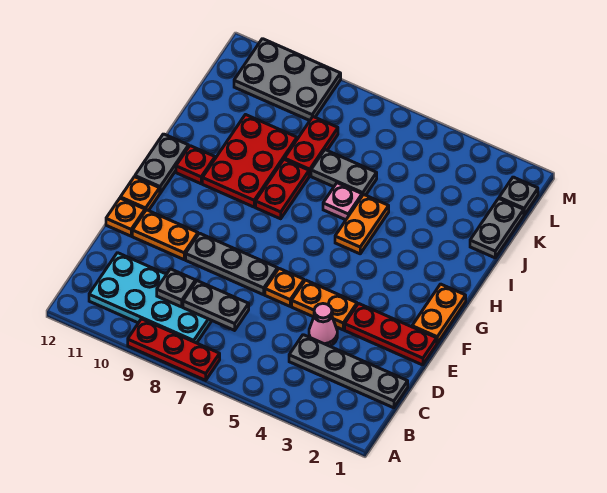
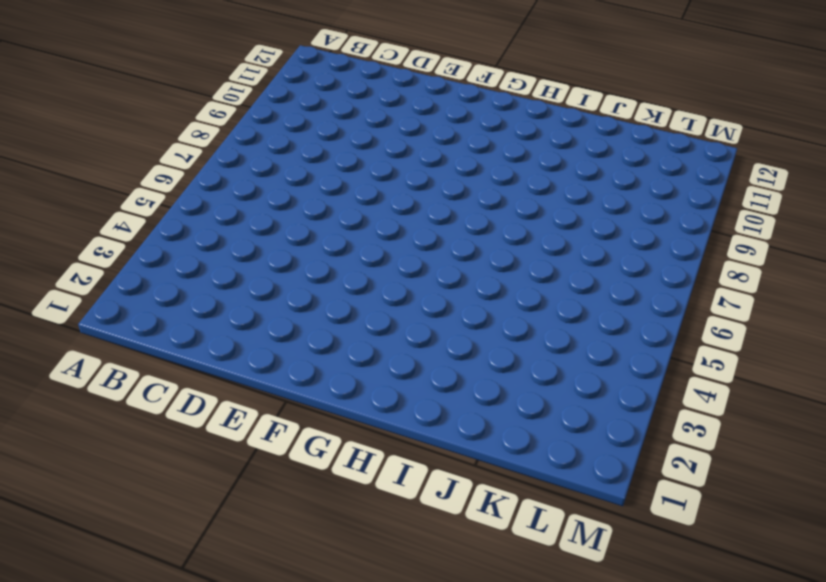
none -> red plate A7:A9 level 1
none -> cyan plate B8:C11 level 1
none -> grey plate C1:C4 level 1

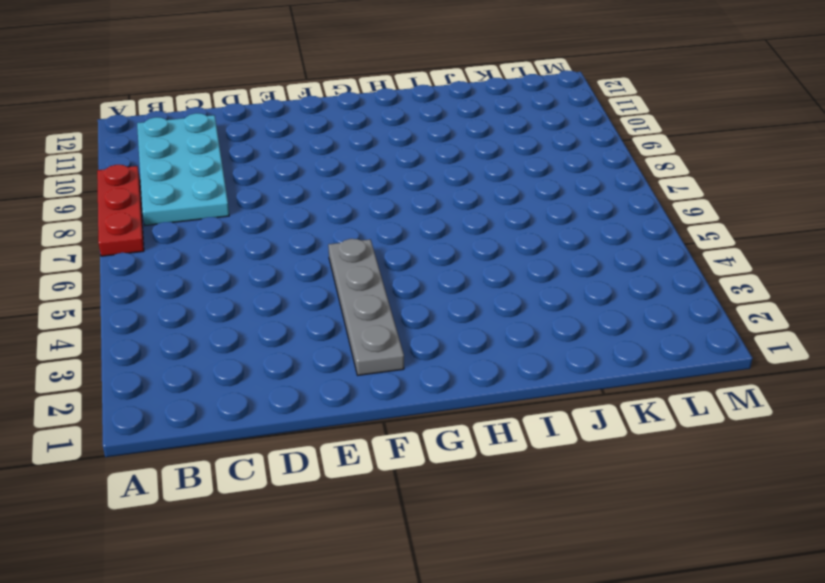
grey plate F2:F5 level 1 -> grey plate C1:C4 level 1
none -> pink cone D4 level 1
none -> red plate E1:E3 level 1
none -> orange plate E4:E5 level 1

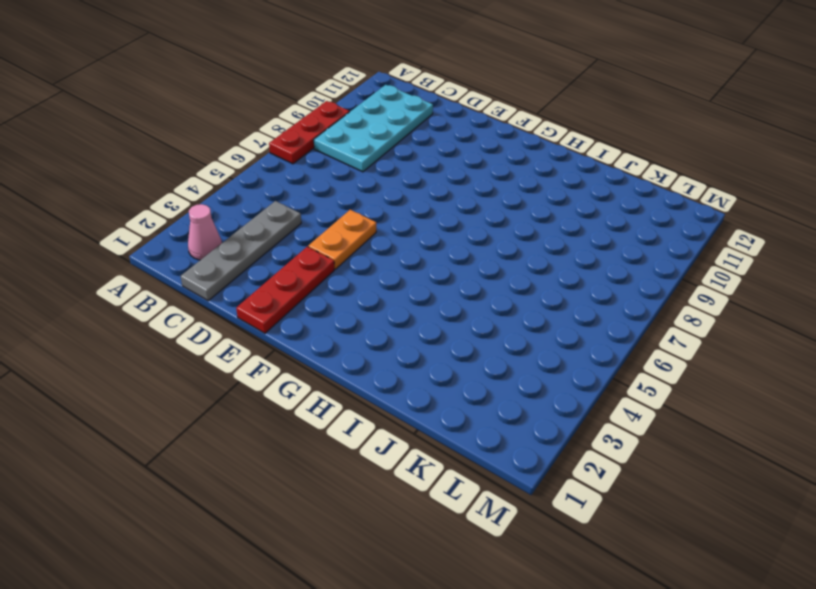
pink cone B2 level 1 -> pink cone D4 level 1
none -> orange plate E6 level 1
none -> grey plate E7:E9 level 1
none -> orange plate E10:E11 level 1

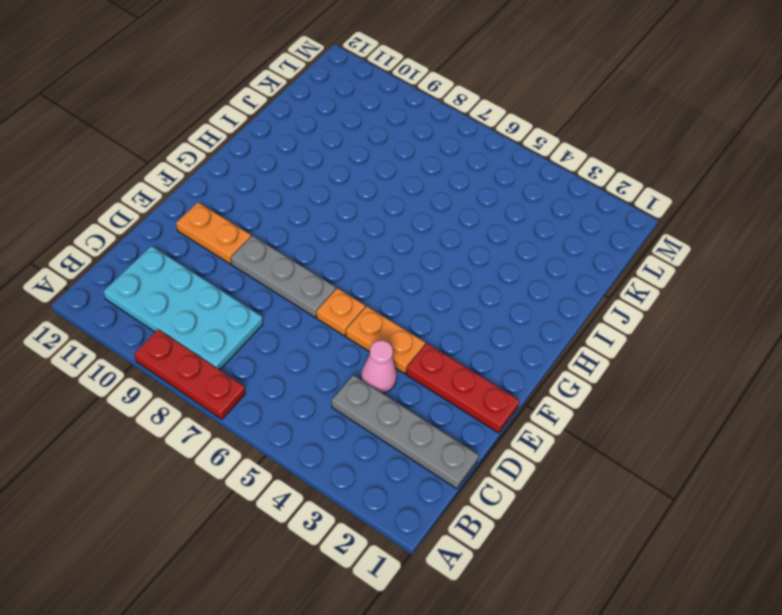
none -> orange plate E12 level 1
none -> orange plate F1:G1 level 1
none -> orange plate F12 level 1

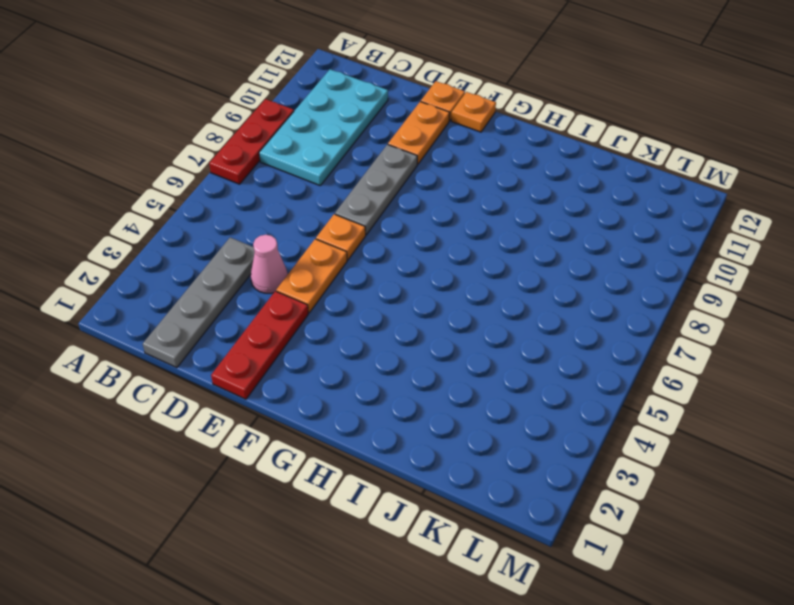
none -> orange plate F1:G1 level 1
none -> grey plate G12:H12 level 1
none -> orange plate H5:I5 level 1

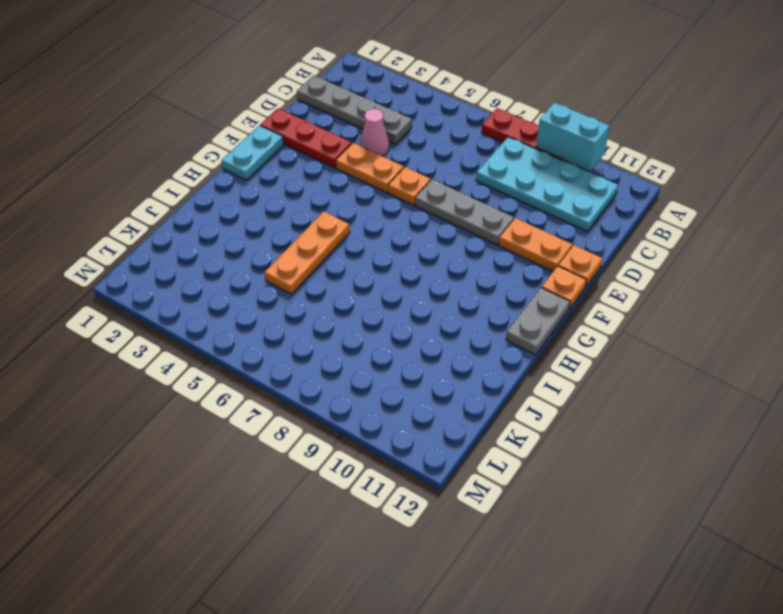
cyan brick A9:A10 level 2 -> none
cyan plate F1:G1 level 1 -> orange plate F1:G1 level 1
orange plate H5:J5 level 1 -> orange plate H5:I5 level 1
none -> red plate H8:I8 level 1
none -> red plate H9:J10 level 1
none -> red plate H11 level 1

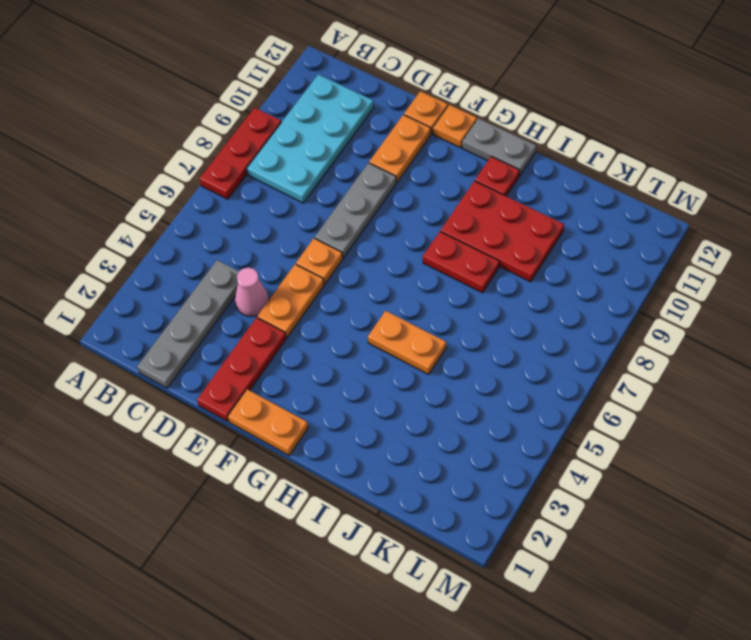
none -> pink plate I6 level 1
none -> grey plate J1:K1 level 1
none -> grey plate J6:J7 level 1

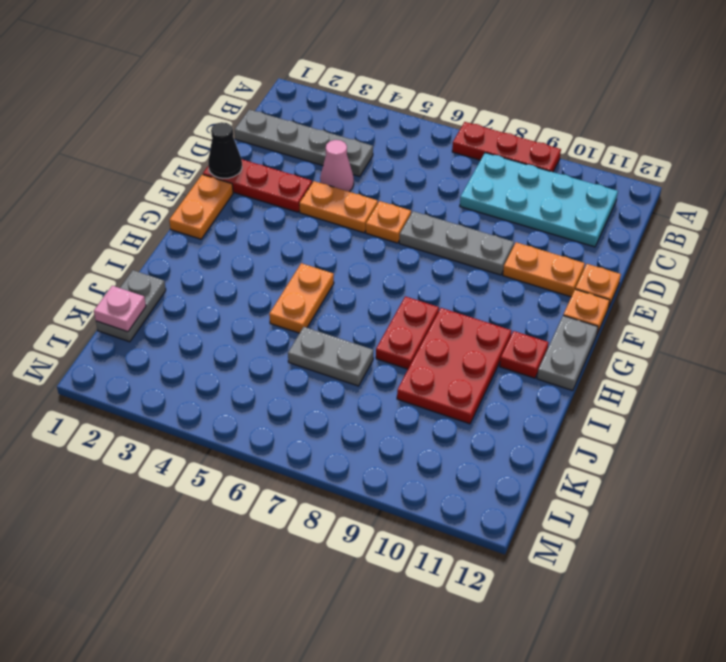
black cone E1 level 2 -> none
pink plate K1 level 2 -> pink plate I6 level 1
none -> red plate J8:K8 level 1
none -> grey plate L1 level 1
none -> grey plate L9:M11 level 1

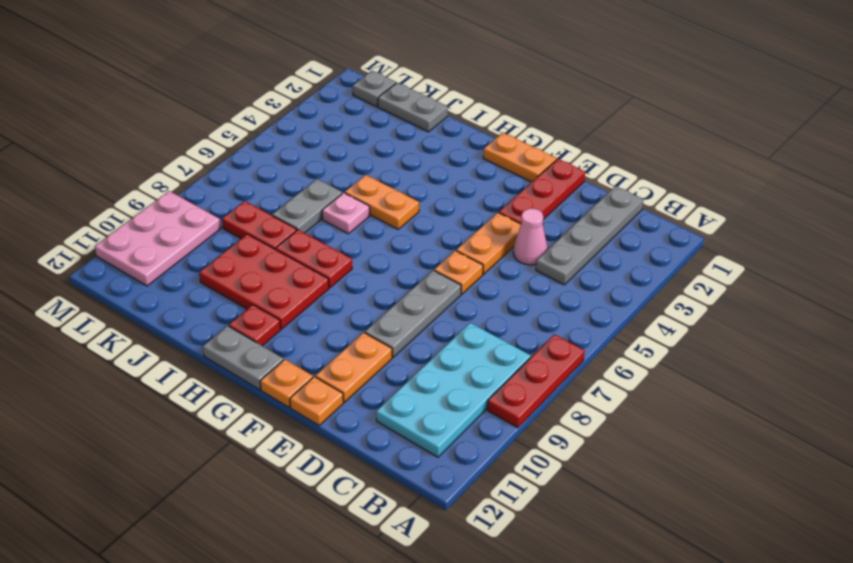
pink plate L9:M11 level 1 -> grey plate L9:M11 level 1
none -> grey plate C7:C8 level 2
none -> grey plate C9 level 2

